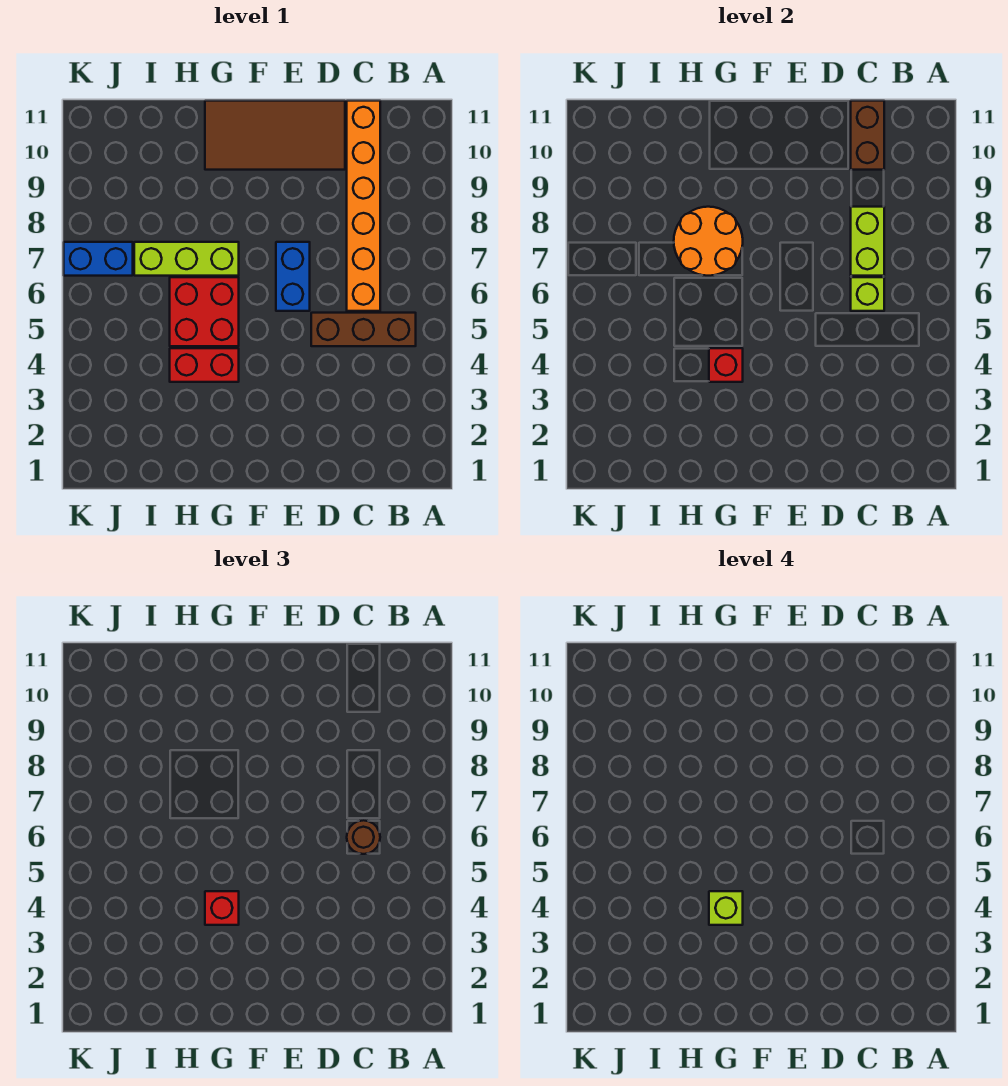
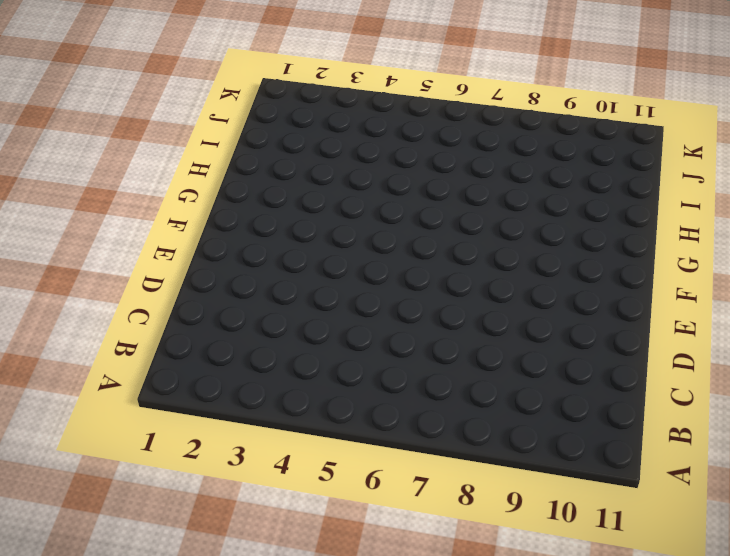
none -> brown brick B5:D5 level 1
none -> orange brick C6:C11 level 1
none -> brown tile D10:G11 level 1

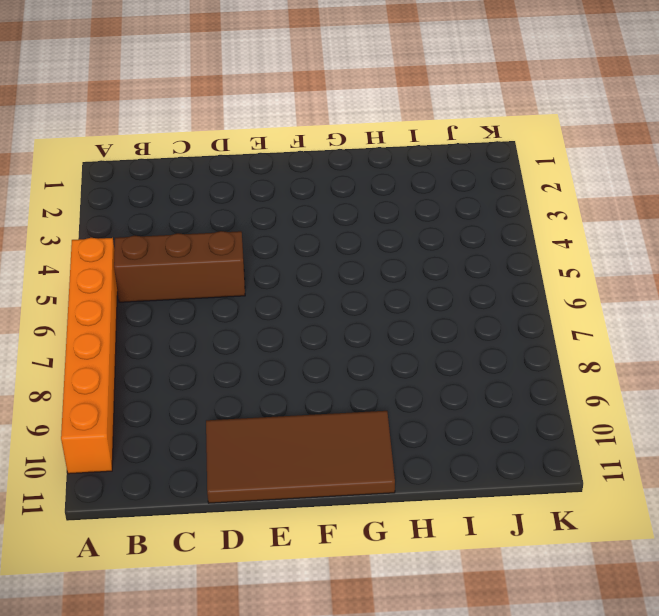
orange brick A5:A10 level 1 -> orange brick C6:C11 level 1
none -> blue brick E6:E7 level 1
none -> red brick G4:H4 level 1
none -> red brick G5:H6 level 1

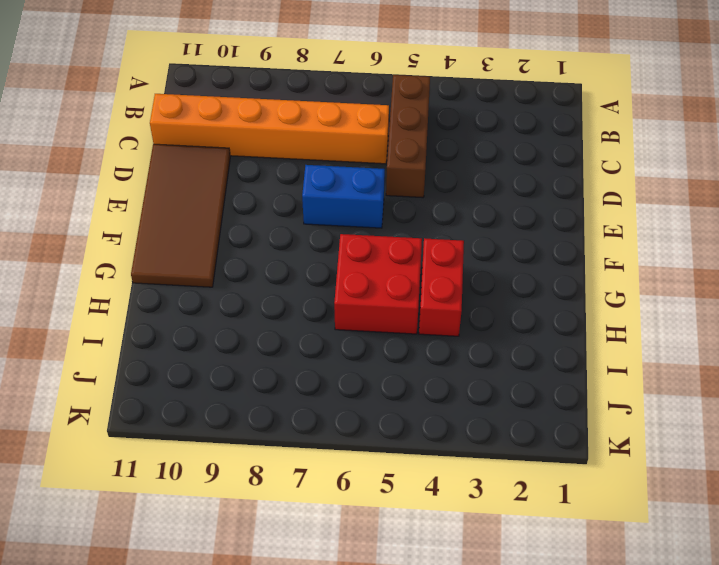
none -> lime brick G7:I7 level 1
none -> blue brick J7:K7 level 1
none -> lime brick C6 level 2

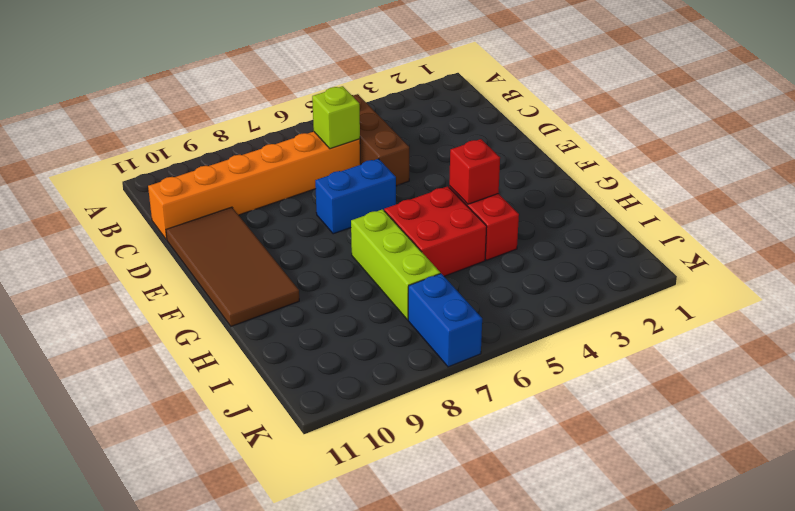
none -> lime brick C7:C8 level 2
none -> brown brick C10:C11 level 2
none -> orange round brick G7:H8 level 2

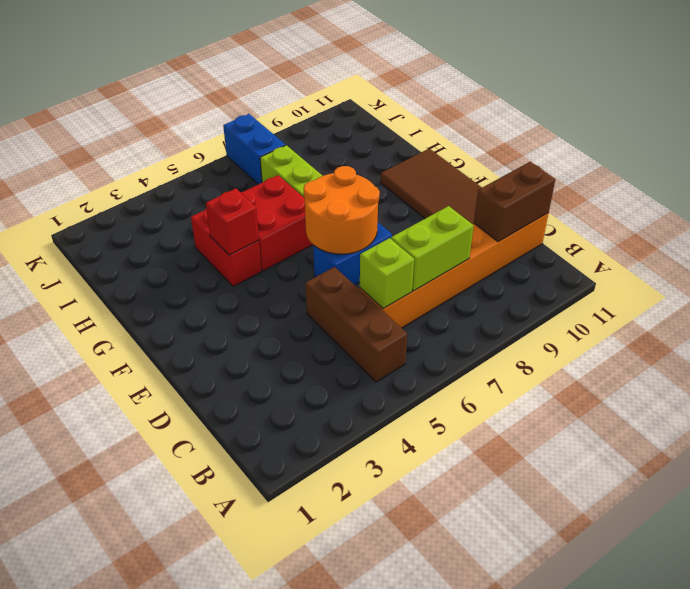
orange round brick E6:F7 level 2 -> orange round brick G7:H8 level 2
none -> brown round brick C6 level 3
none -> red brick G4 level 3
none -> lime brick G4 level 4

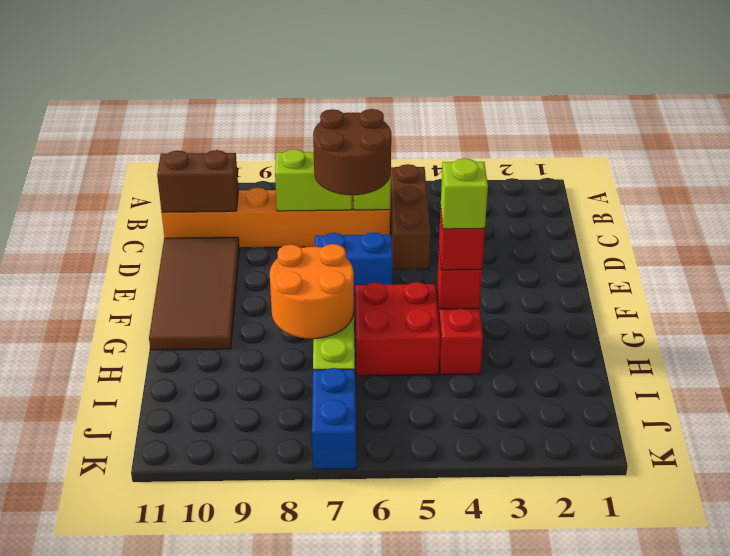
brown round brick C6:D7 level 3 -> brown round brick C6 level 3

